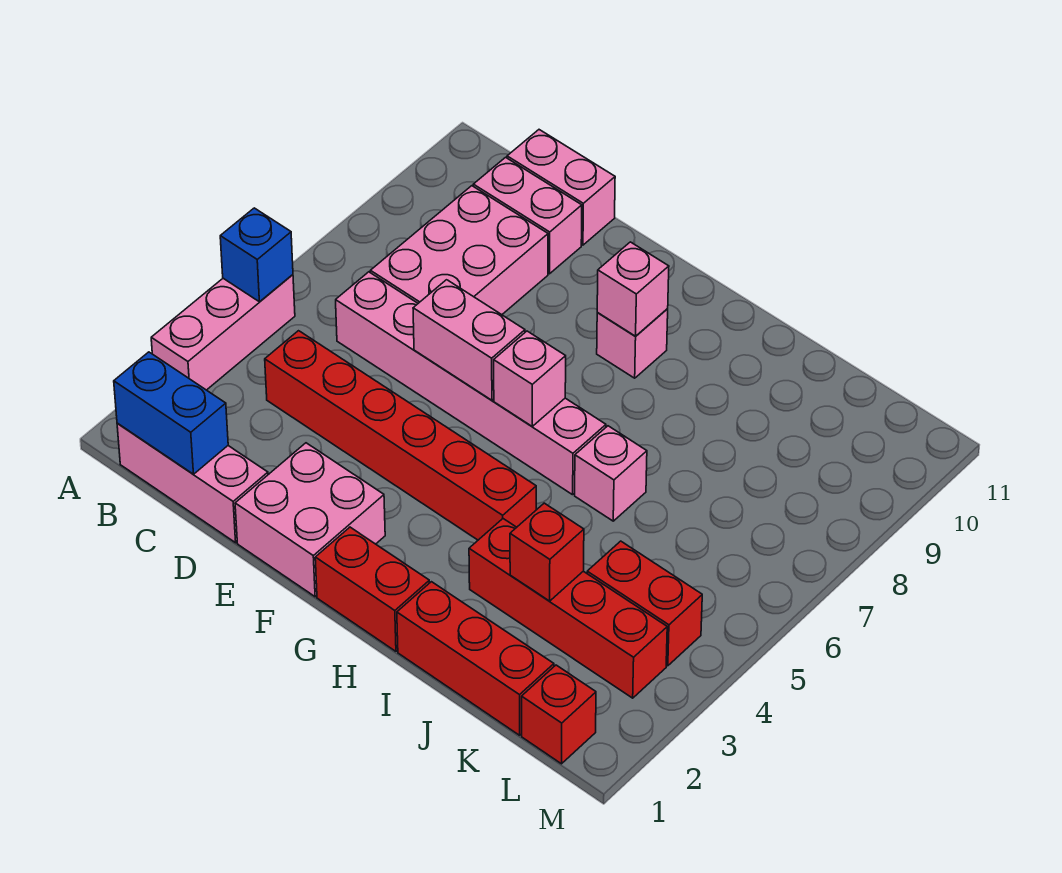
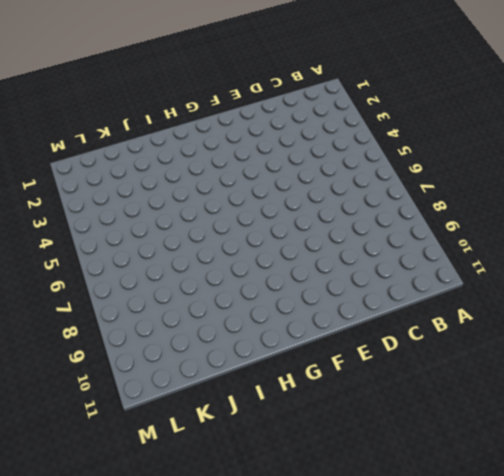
none -> pink brick A3:A5 level 1
none -> pink brick B1:D1 level 1
none -> red brick C4:H4 level 1

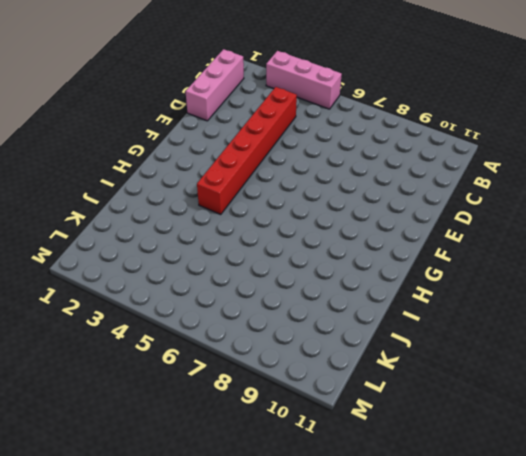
none -> pink brick C6:H6 level 1
none -> pink brick C7:D9 level 1
none -> pink brick C10:D10 level 1

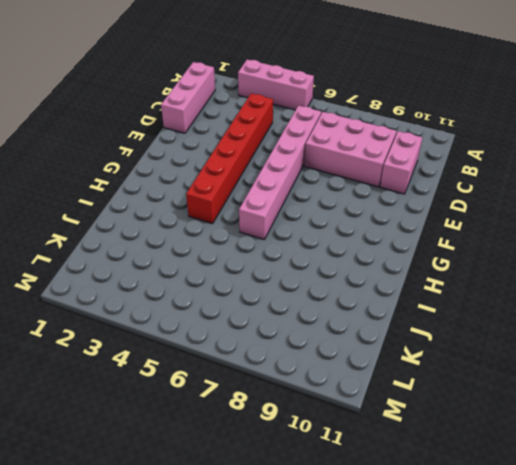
none -> pink brick C11:D11 level 1
none -> pink brick E1:F2 level 1
none -> red brick G1:H1 level 1

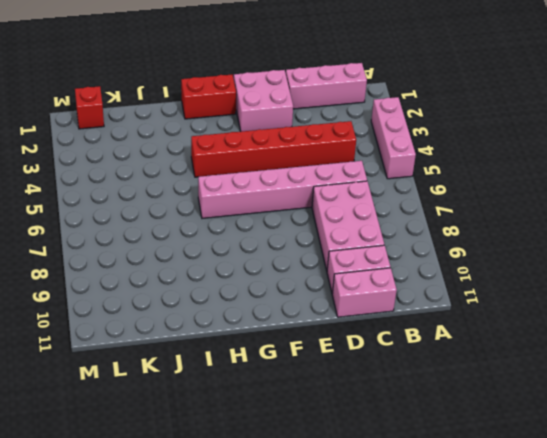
none -> pink brick G9 level 1
none -> red brick I1:K1 level 1
none -> red brick I3:L3 level 1

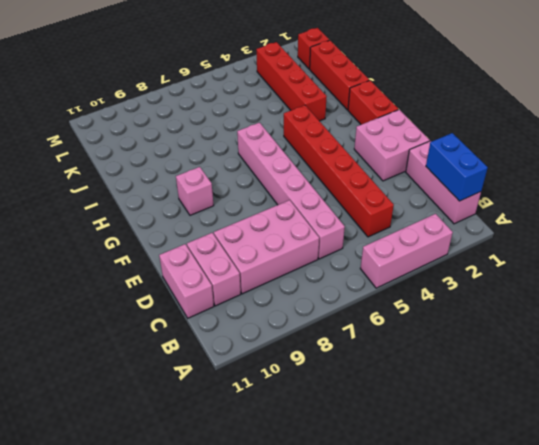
none -> pink brick I6 level 1
none -> red brick K4:L4 level 1
none -> blue brick A5 level 2

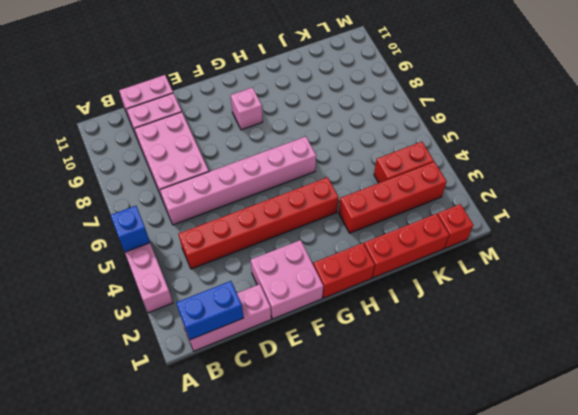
none -> pink brick I6 level 1
none -> pink brick E6:F6 level 2
none -> pink brick G6 level 2

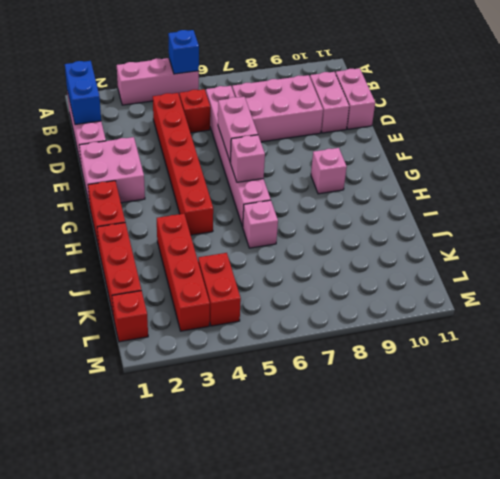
red brick C5 level 1 -> red brick J3 level 2
none -> pink brick G9 level 2

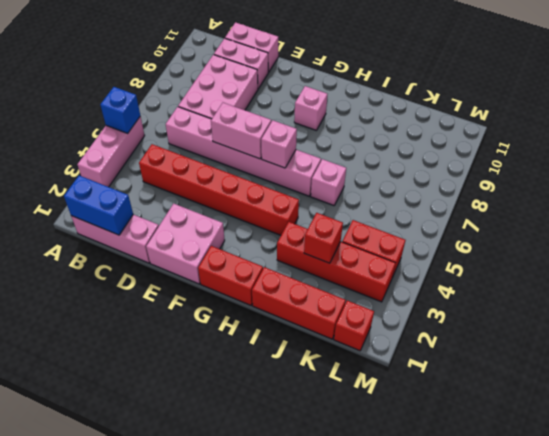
none -> pink brick G9 level 2

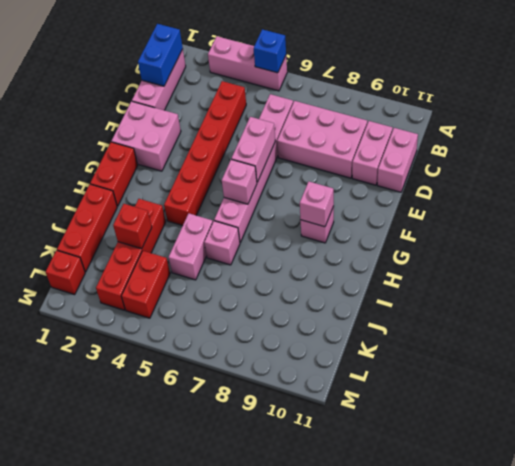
pink brick I5:J5 level 1 -> none

